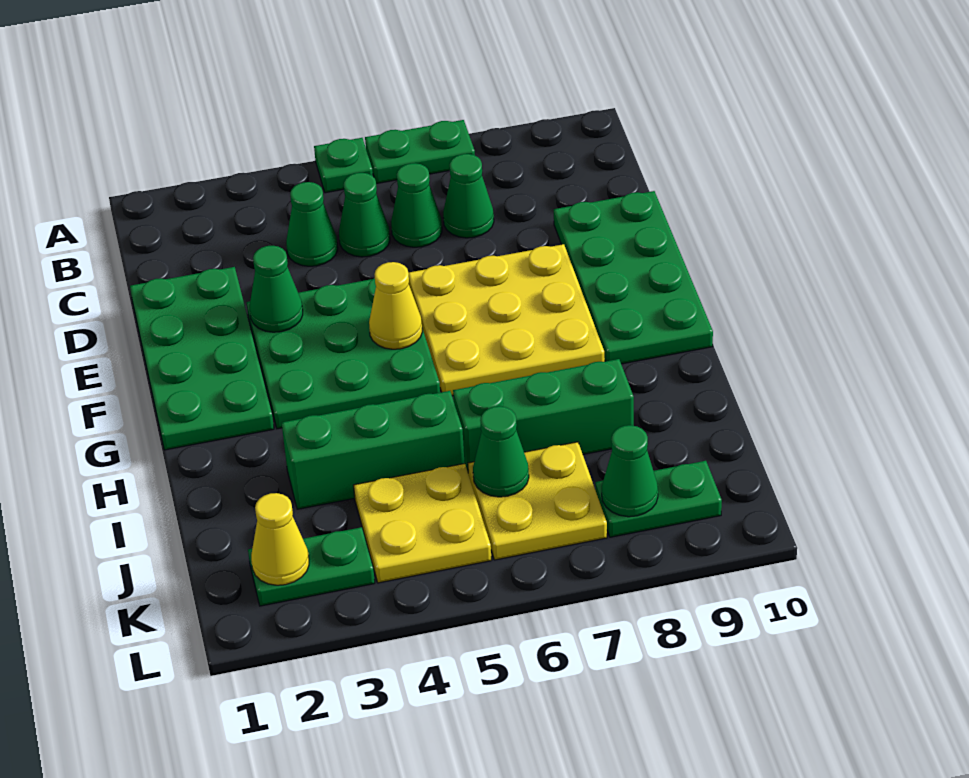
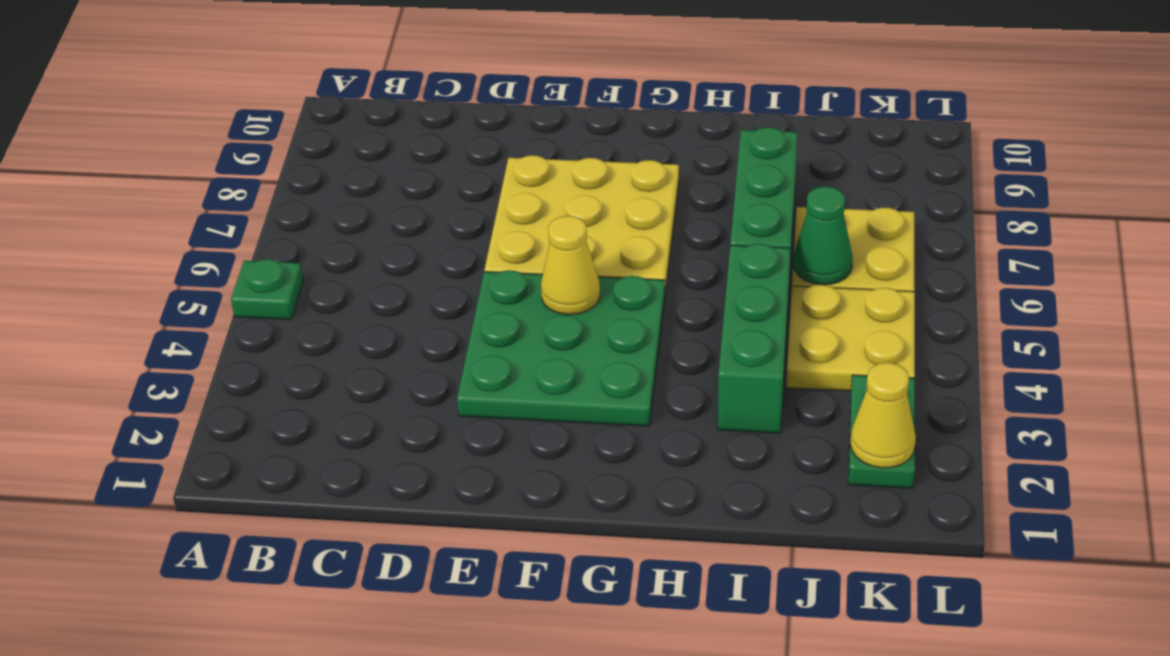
none -> green plate A6:A7 level 1
none -> green cone C4 level 1
none -> green cone C5 level 1

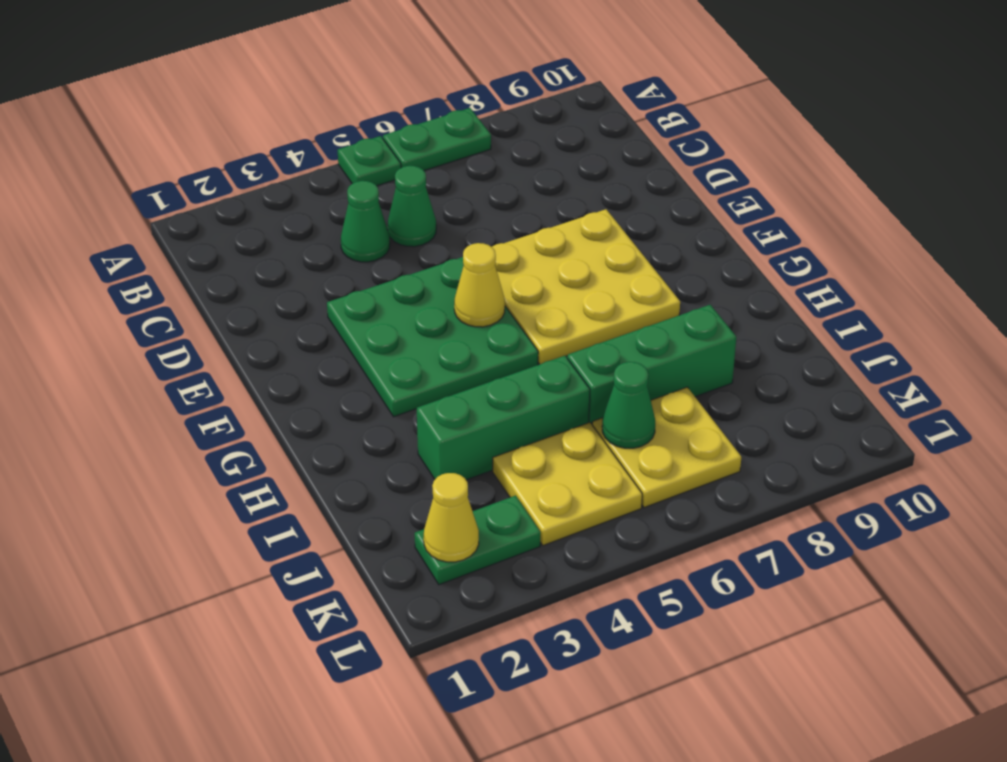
none -> green cone C6 level 1
none -> green cone C7 level 1
none -> green plate D1:G2 level 1

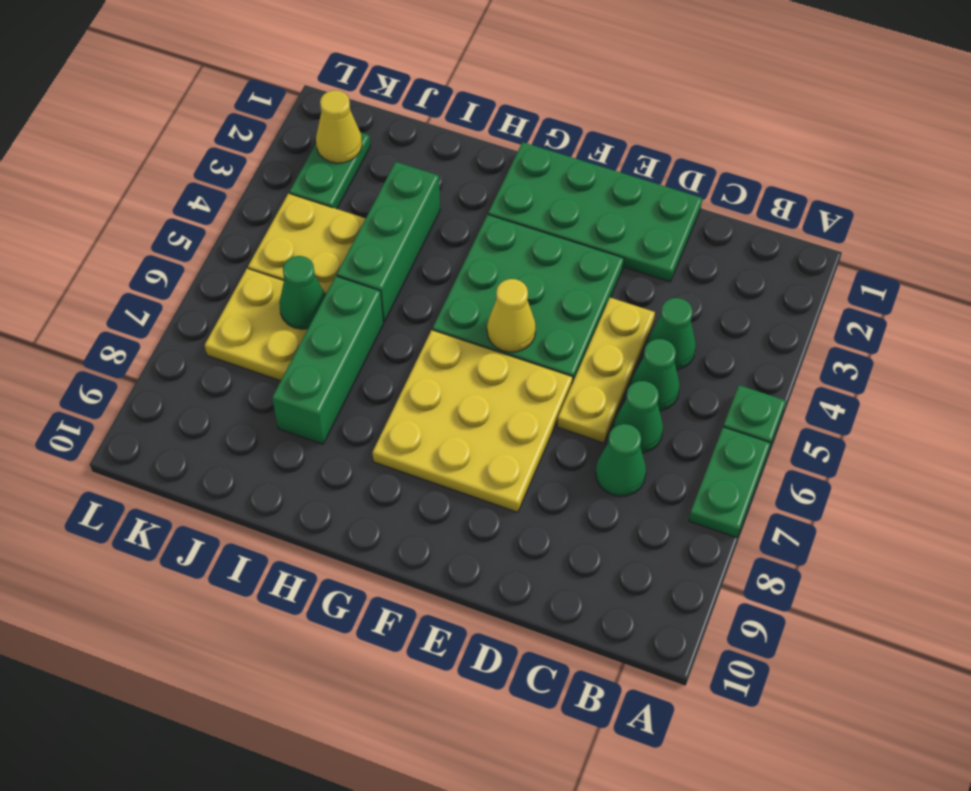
yellow plate D4:D6 level 1 -> none
none -> green plate D9:G10 level 1
none -> green plate K8:K9 level 1
none -> green cone E3 level 2

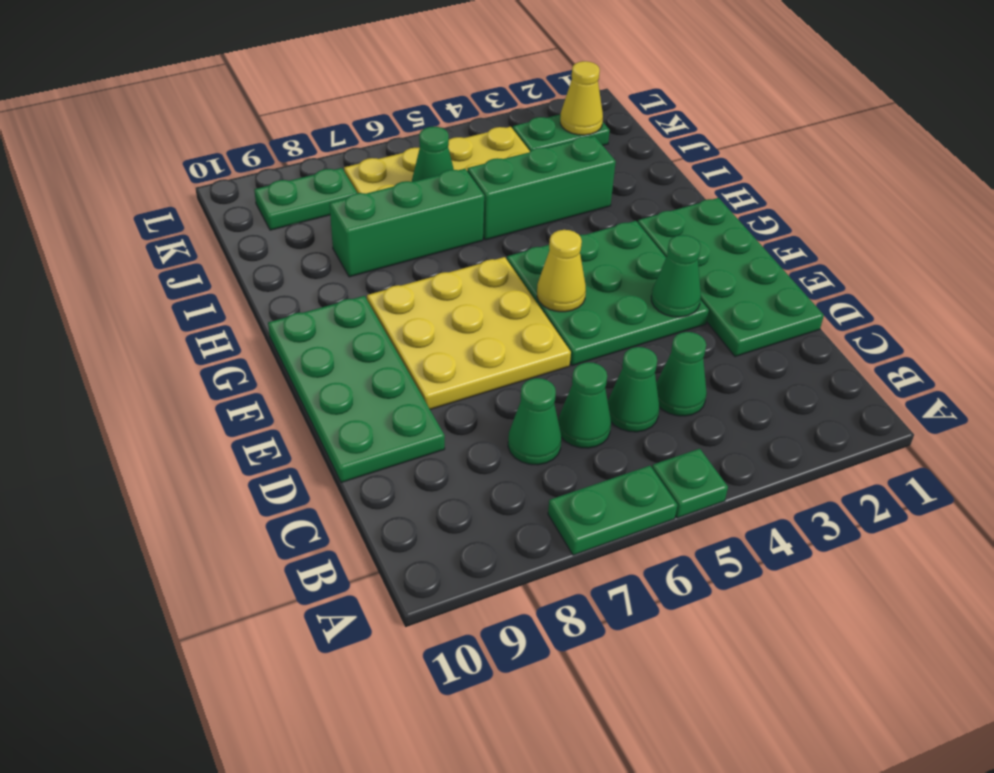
none -> green cone K8 level 2

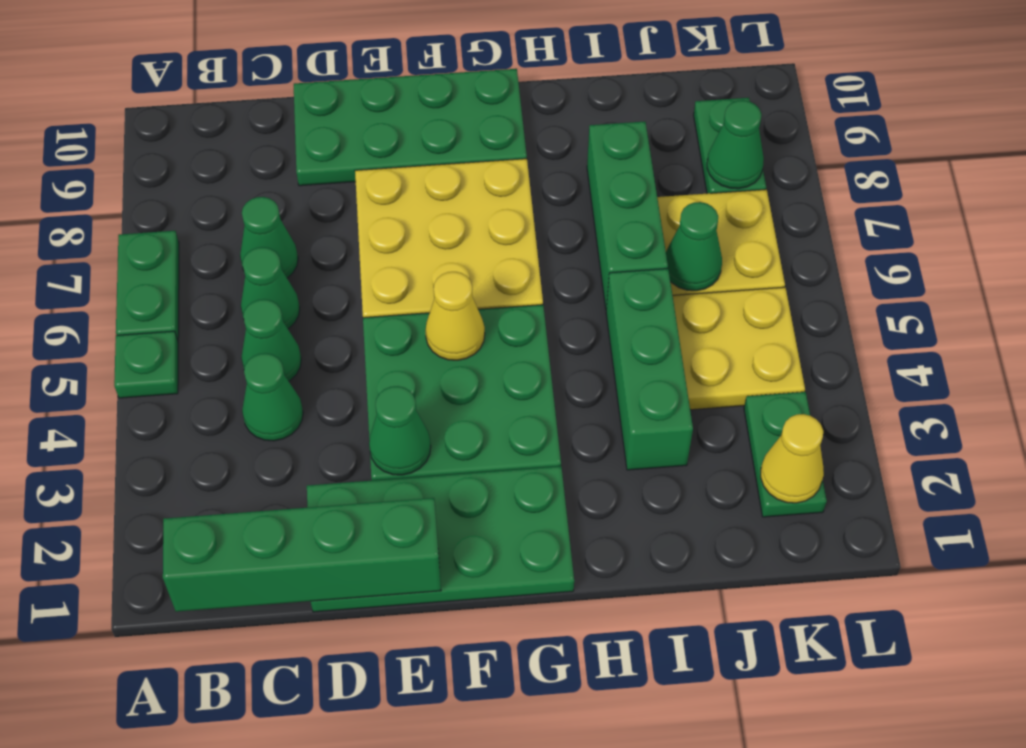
green brick B1:E1 level 2 -> none

